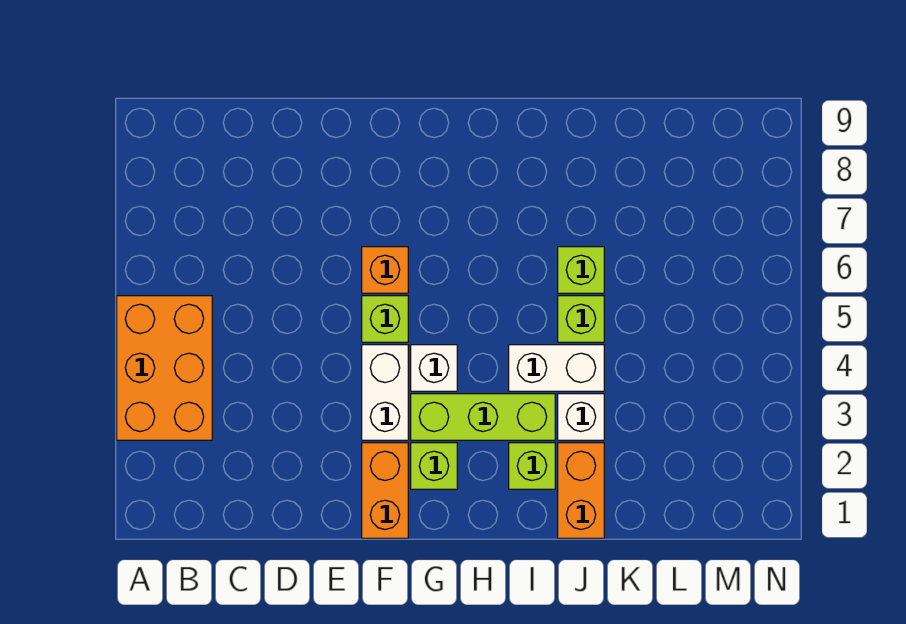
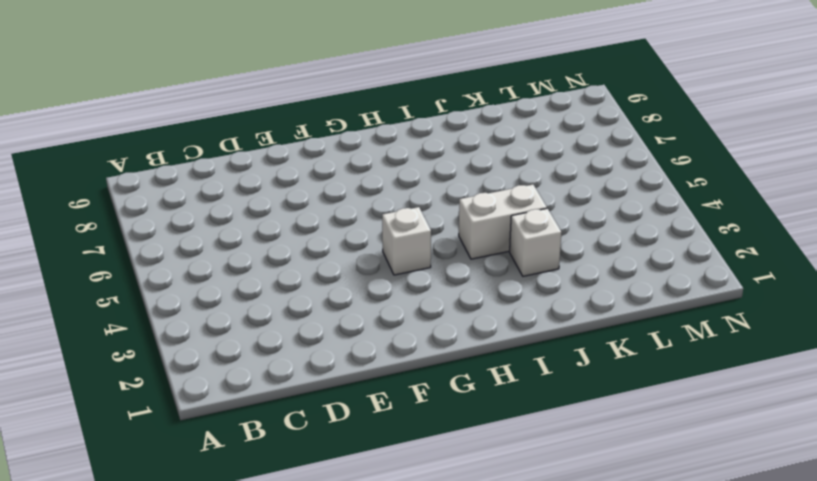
none -> orange brick A3:B5 level 1
none -> orange brick F1:F2 level 1
none -> white brick F3:F4 level 1

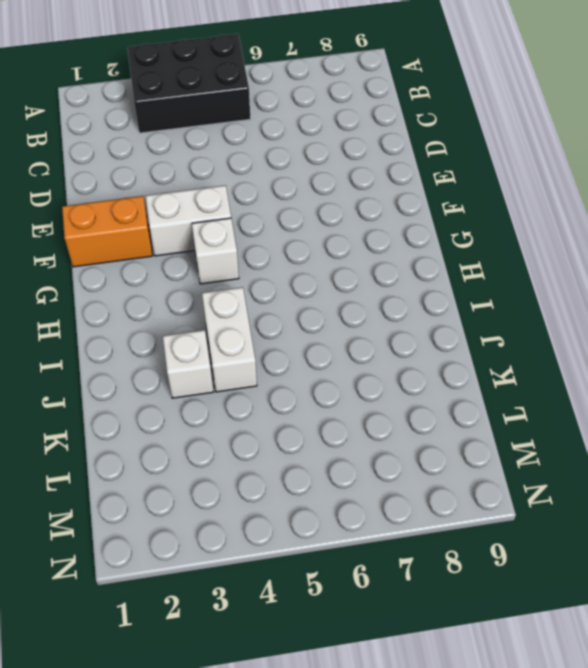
black brick A3:B5 level 1 -> orange brick A3:B5 level 1
none -> lime brick F5 level 1
none -> orange brick F6 level 1
none -> lime brick G2 level 1

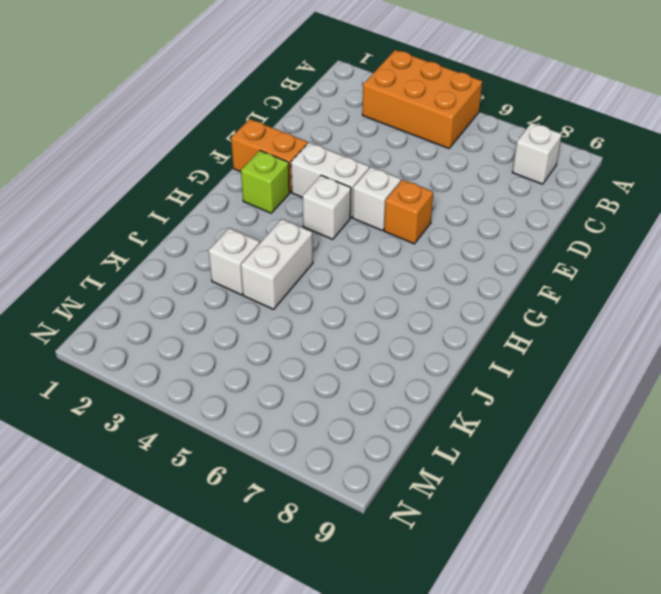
white brick B8 level 1 -> none
white brick F5 level 1 -> lime brick F5 level 1
none -> lime brick G3:I3 level 1
none -> lime brick I2 level 1
none -> orange brick J1:J2 level 1

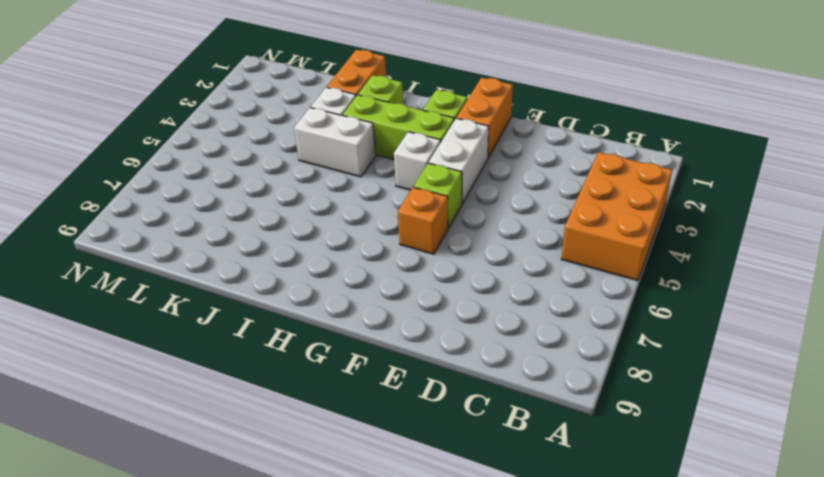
none -> lime brick J5 level 1
none -> lime brick J6 level 1

